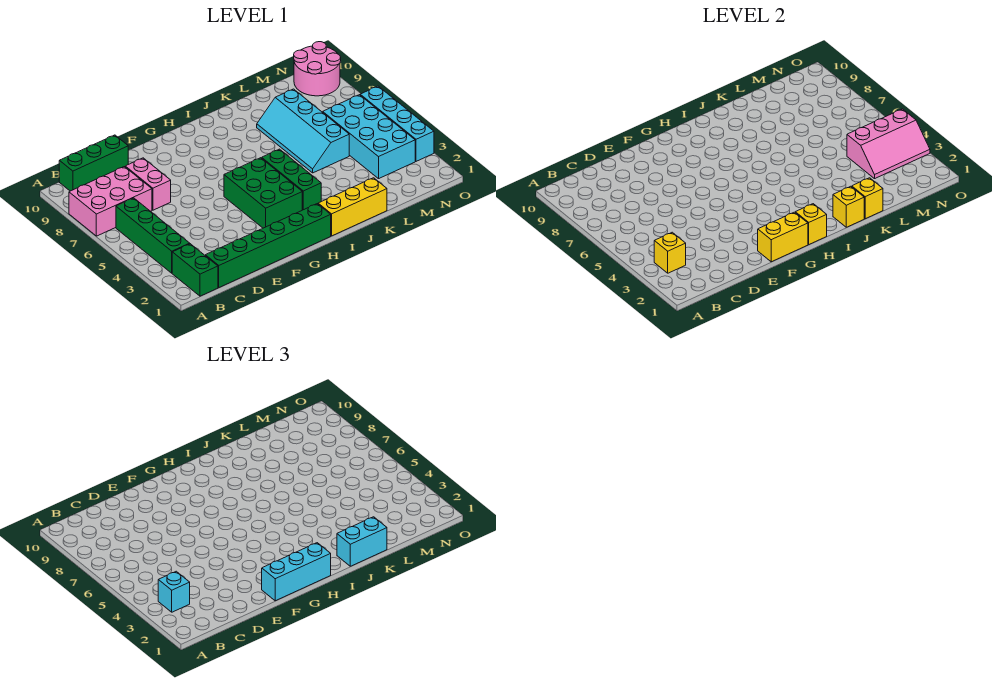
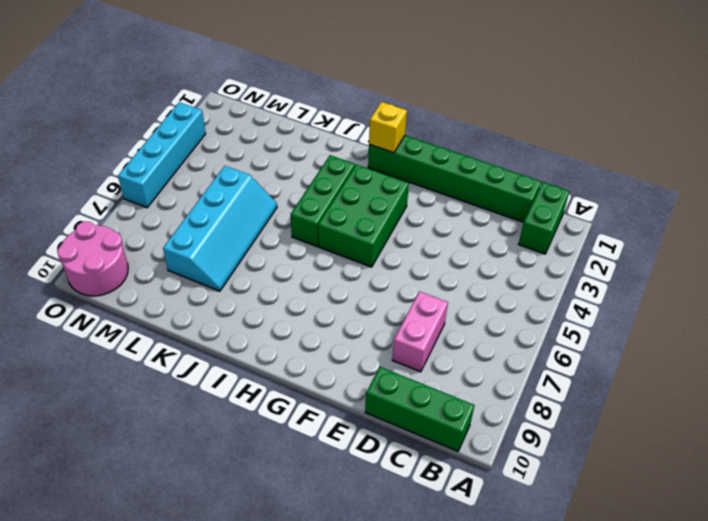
none -> pink brick A7:C8 level 1
none -> green brick B3:B6 level 1
none -> yellow brick I1:K1 level 1

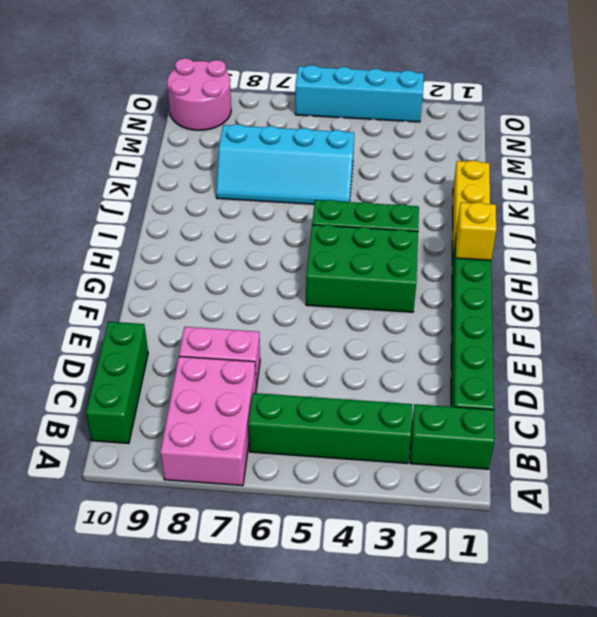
none -> cyan brick M3:N6 level 1
none -> yellow brick B3 level 2
none -> yellow brick F1:G1 level 2

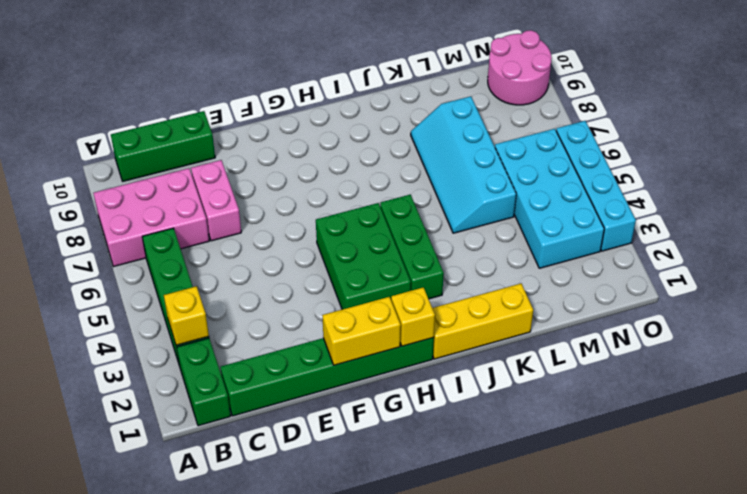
none -> yellow brick J1 level 2
none -> yellow brick K1 level 2
none -> pink slope M3:O4 level 2 top 4

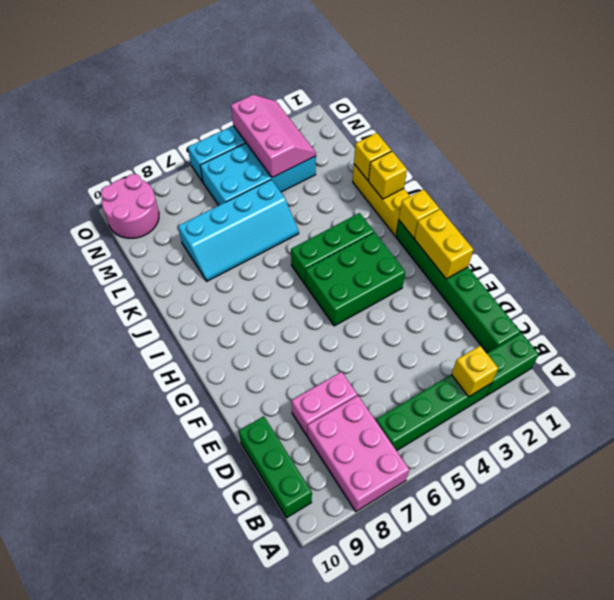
none -> cyan brick B3 level 3
none -> cyan brick F1:H1 level 3
none -> cyan brick J1:K1 level 3

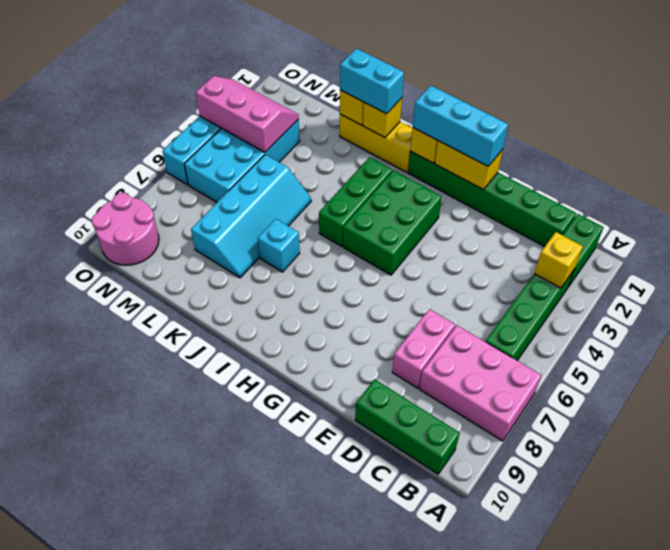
cyan brick J7 level 1 -> cyan brick B3 level 3

